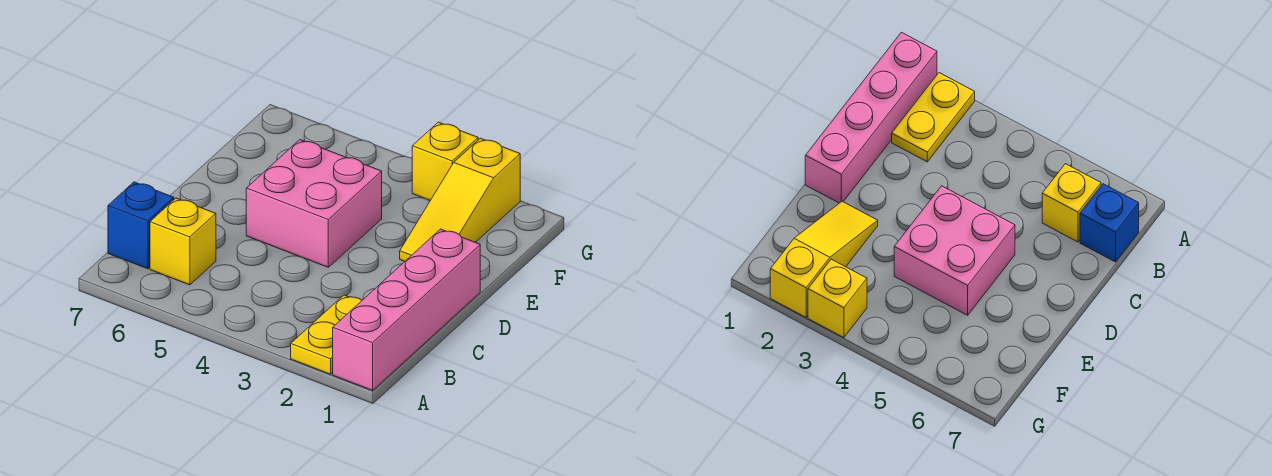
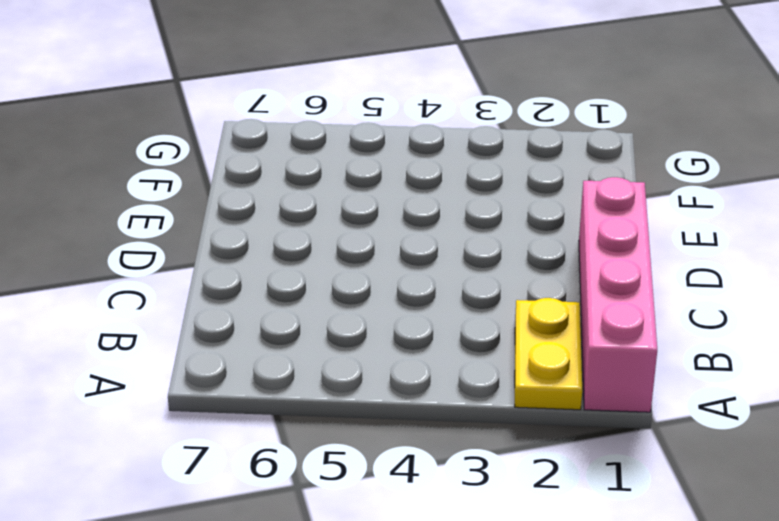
none -> yellow brick B6 level 1
none -> blue brick B7 level 1

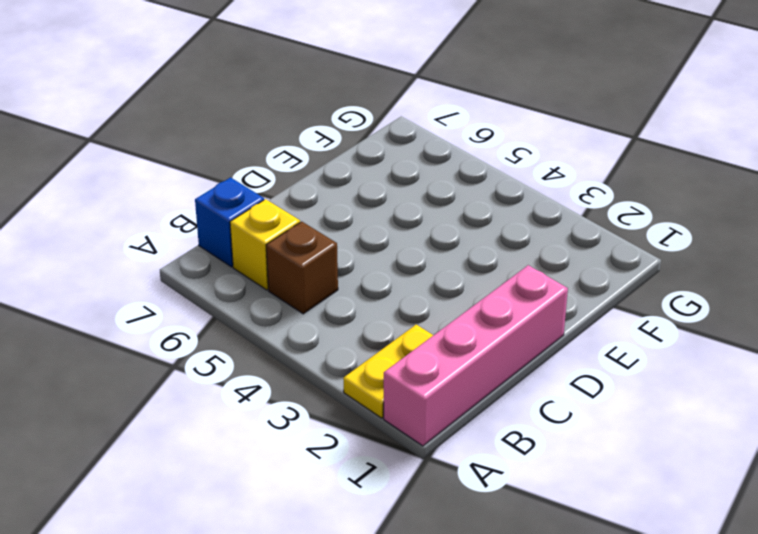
brown brick B5 level 1 -> none
none -> pink brick D4:E5 level 1
none -> yellow slope E2:G2 level 1 top G

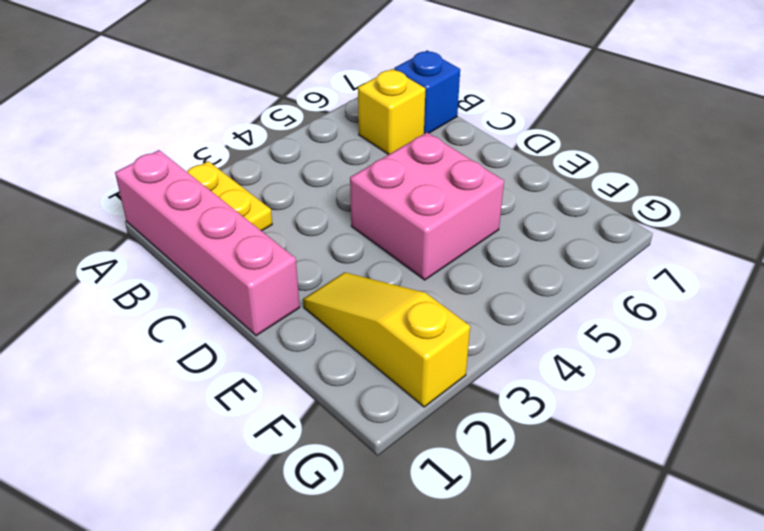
none -> yellow brick G3 level 1

